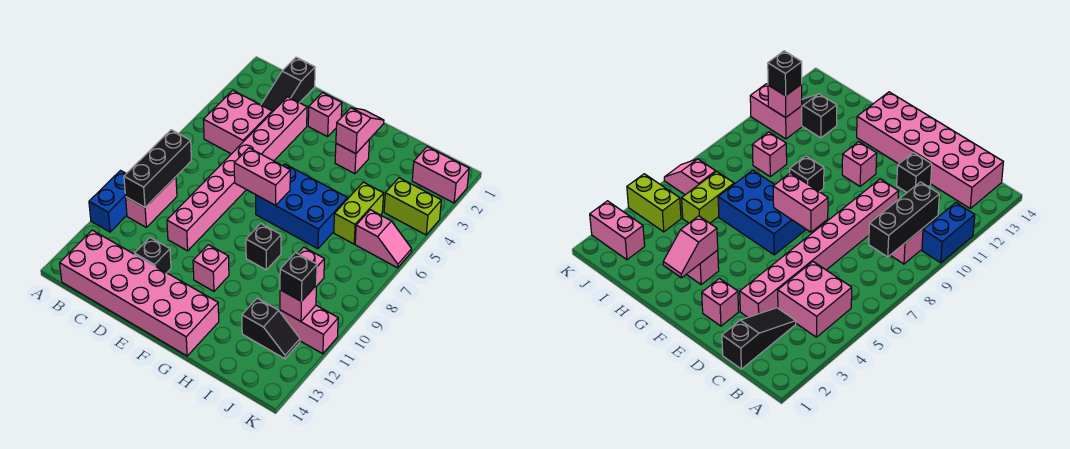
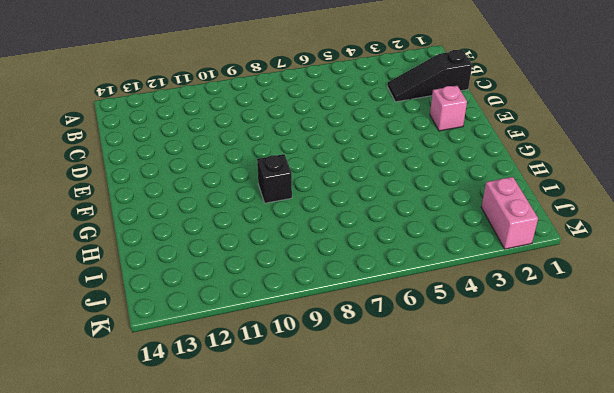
none -> blue brick A10:A11 level 1
none -> pink brick B4:C5 level 1
none -> pink brick B9:B10 level 1

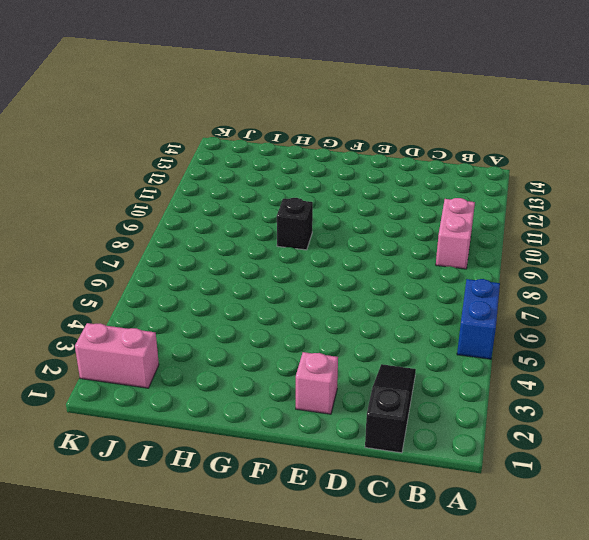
blue brick A5:A6 level 1 -> blue brick A10:A11 level 1
none -> pink brick B4:C5 level 1
none -> pink brick B13:G14 level 1
none -> pink brick D3:D10 level 1

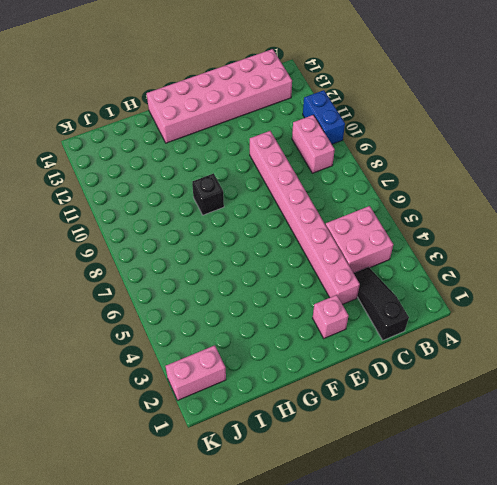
none -> black brick D12 level 1
none -> blue brick F6:H7 level 1
none -> pink brick F11 level 1

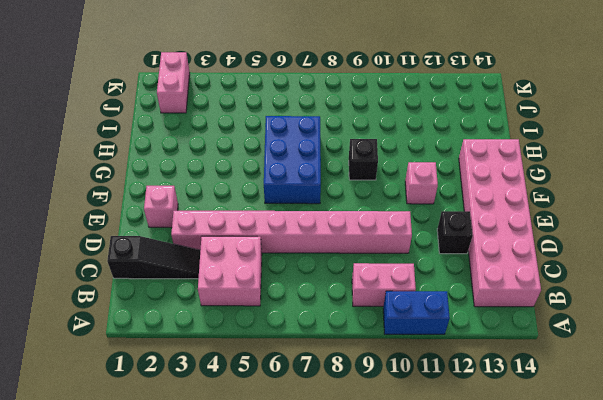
none -> pink brick G3 level 1
none -> lime brick I5:I6 level 1
none -> pink brick I9 level 1

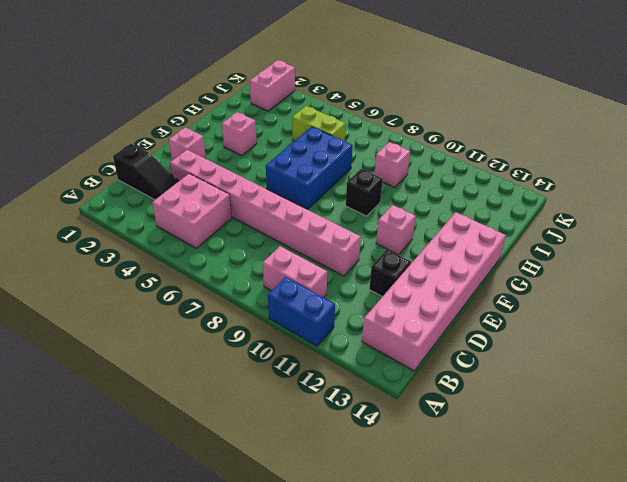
none -> black slope I12:J12 level 1 top I
none -> lime brick J4:K4 level 1
none -> pink slope J6:K6 level 1 top J

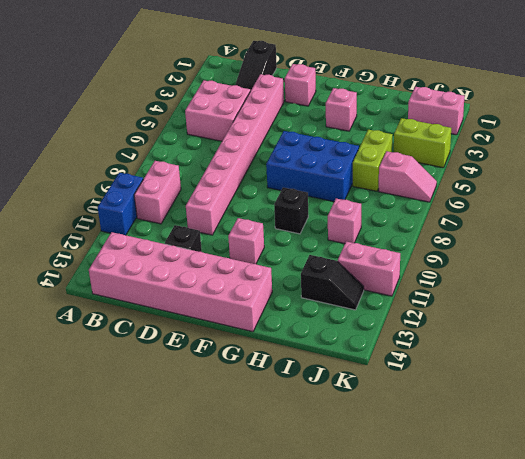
none -> black brick B8:B10 level 2
none -> pink brick E7:F7 level 2
none -> pink slope G2:G3 level 2 top 3

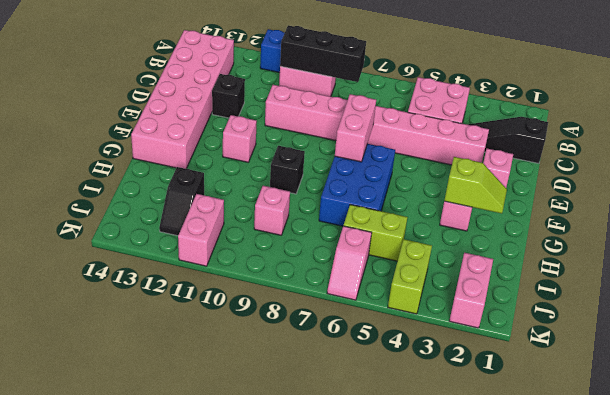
lime slope G2:G3 level 2 top 3 -> pink slope G2:G3 level 2 top 3
none -> pink brick J11 level 2
none -> black brick J11 level 3

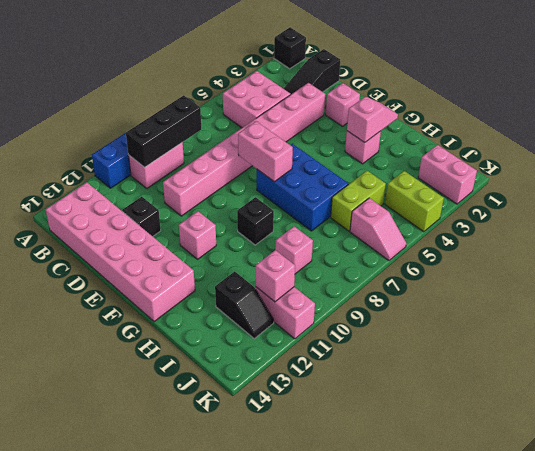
black brick A1 level 1 -> black brick J11 level 3

